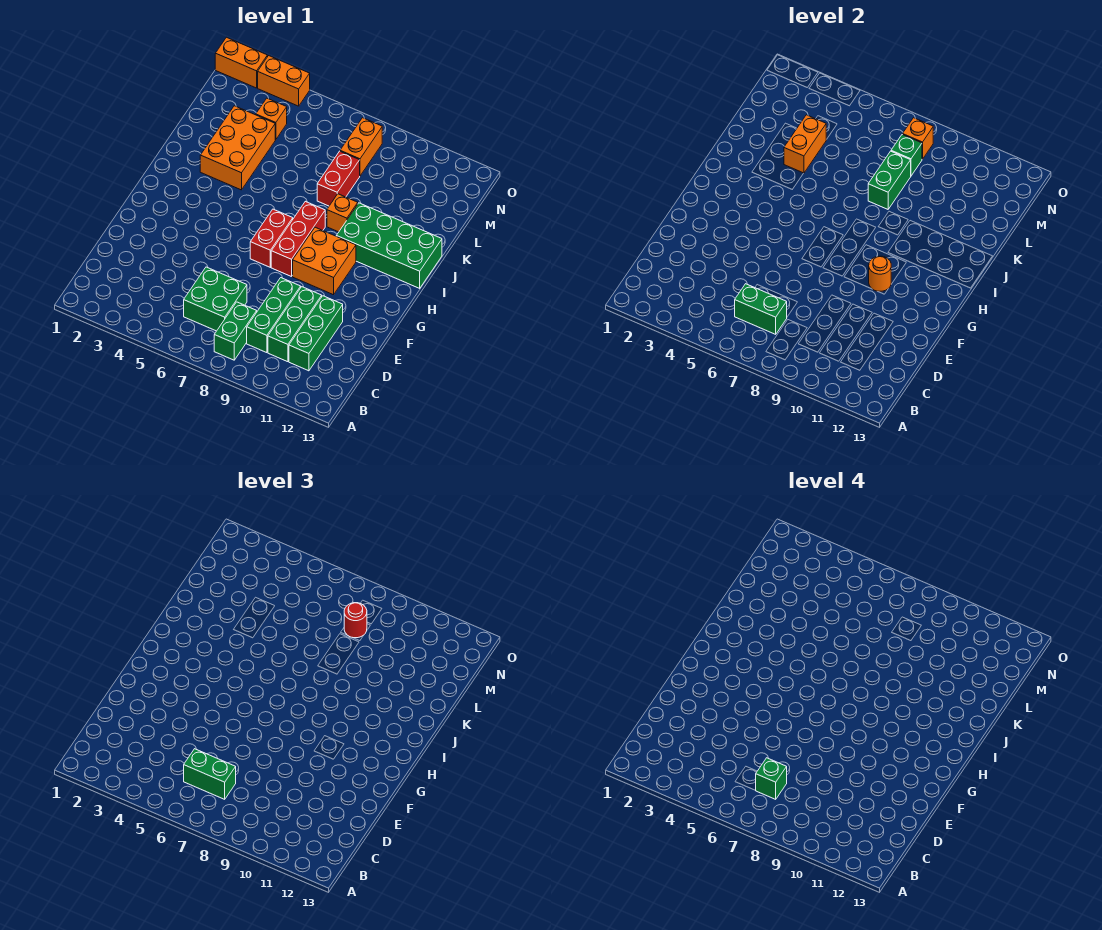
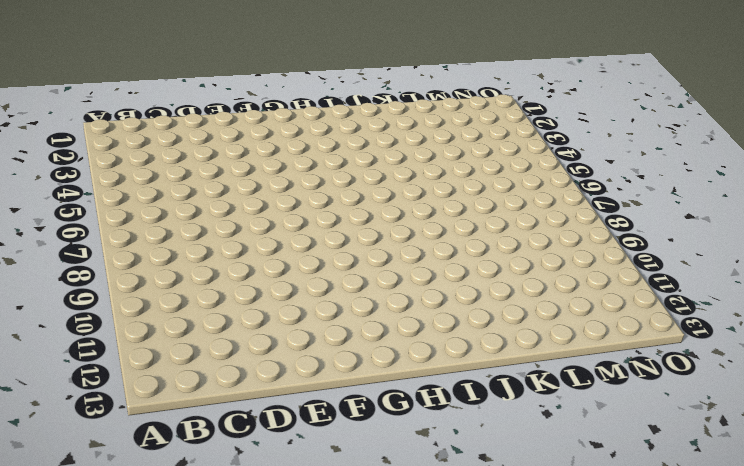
none -> green brick B8:C8 level 1
none -> green brick C6:D7 level 1
none -> green brick C9:E9 level 1

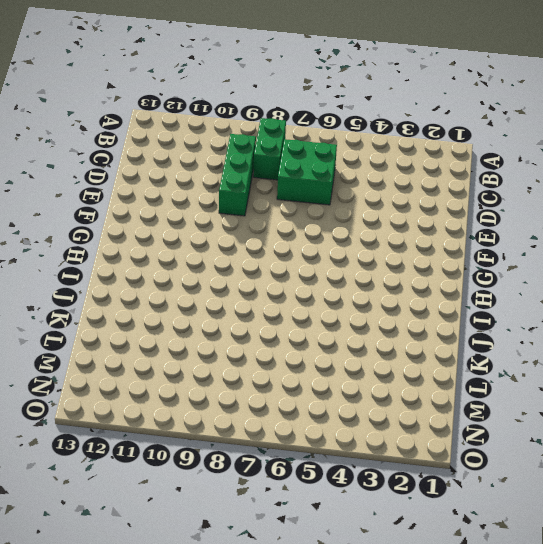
none -> green brick C10:E10 level 1
none -> green brick C11:E11 level 1
none -> red brick G7:H7 level 1

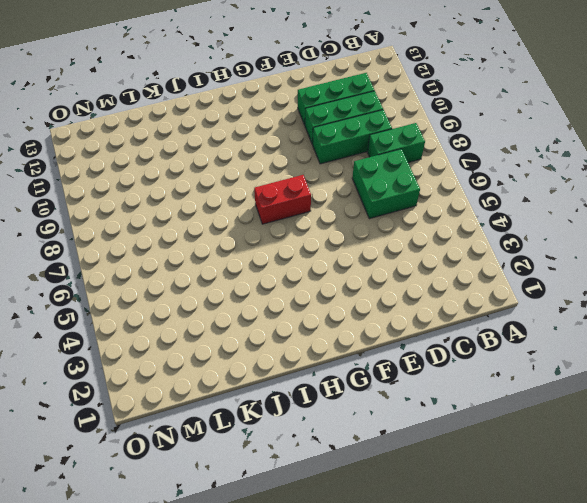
none -> red brick G8:I8 level 1
none -> orange brick G9:H10 level 1
none -> green brick I10:J13 level 1

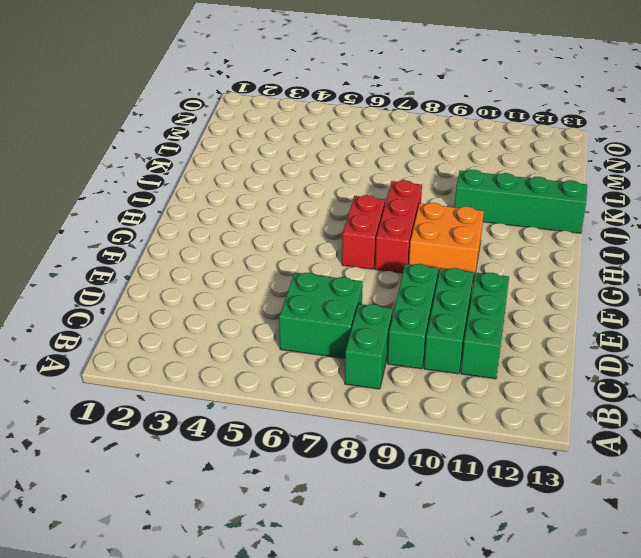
green brick J10:J13 level 1 -> green brick I10:J13 level 1
none -> orange brick J3:L4 level 1
none -> orange brick J9 level 1
none -> red brick K8:L8 level 1

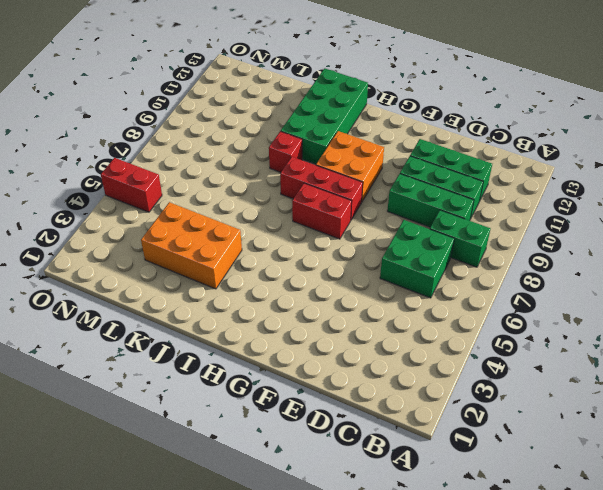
red brick J9 level 1 -> orange brick J9 level 1
red brick N5:O5 level 1 -> red brick K8:L8 level 1
none -> orange brick M4 level 1
none -> orange brick M8:N8 level 1
none -> orange brick O1:O2 level 1

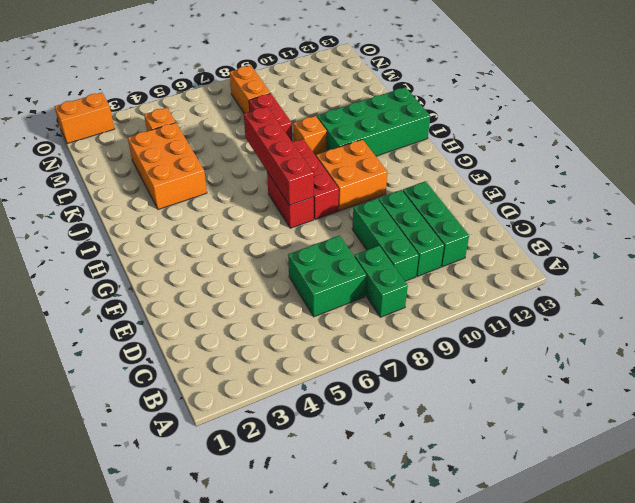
red brick G7:J7 level 2 -> none
none -> orange brick O3:O4 level 1
none -> green brick C6:C7 level 2
none -> orange round brick G10 level 2

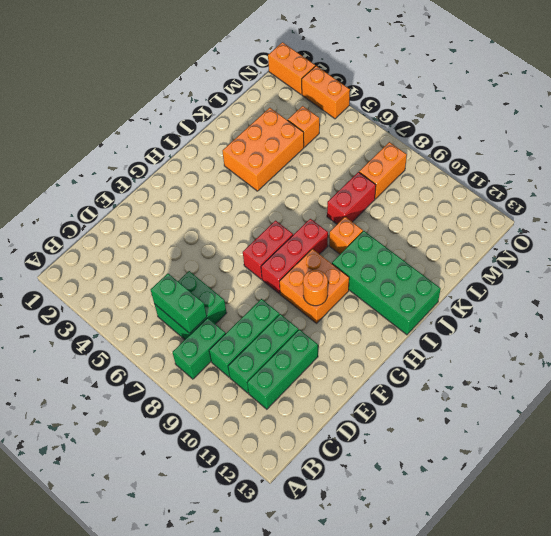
none -> orange brick K4:L4 level 2
none -> green brick K8:L8 level 2
none -> green brick M8 level 2

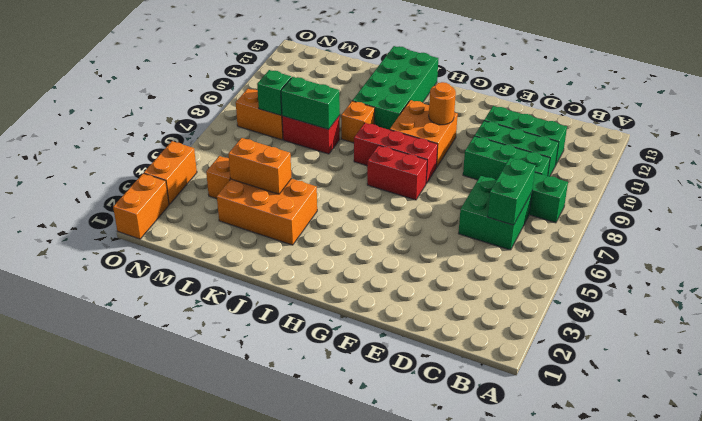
none -> orange brick N8 level 2
none -> green brick C6:C7 level 3
none -> red round brick M8 level 3

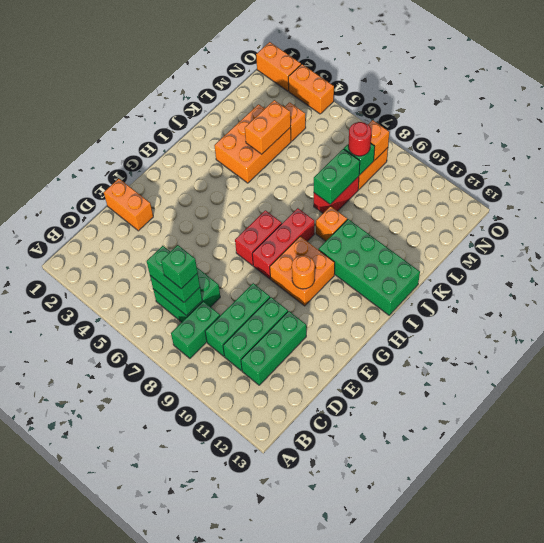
orange brick E1:E2 level 1 -> none

